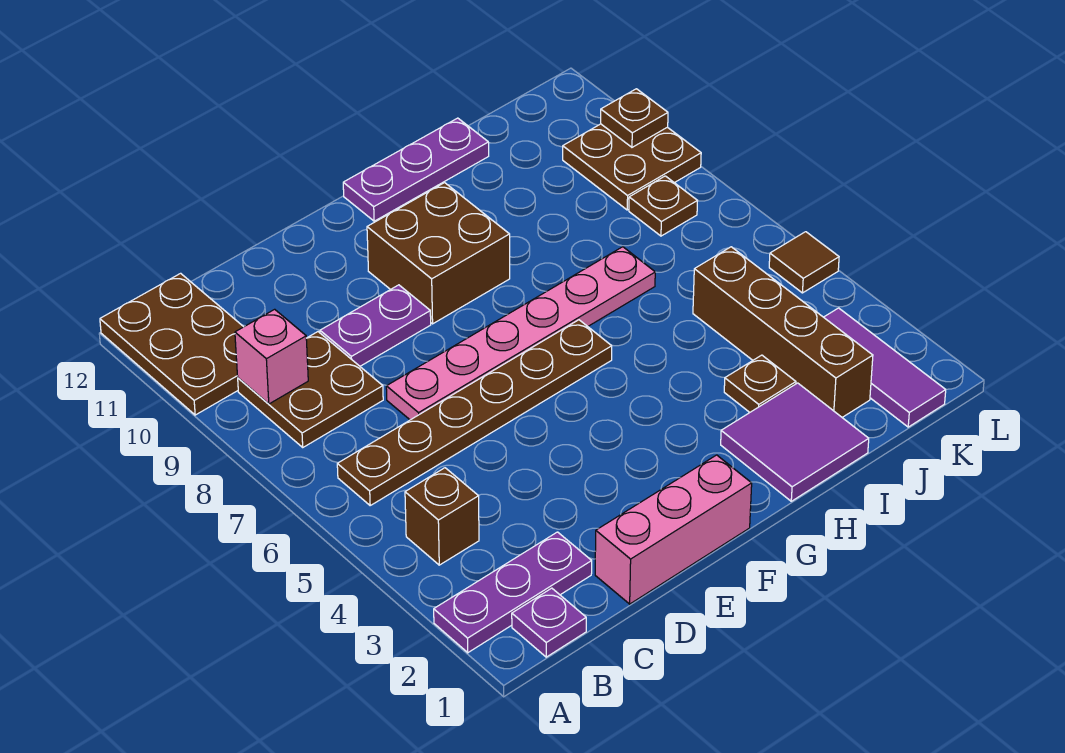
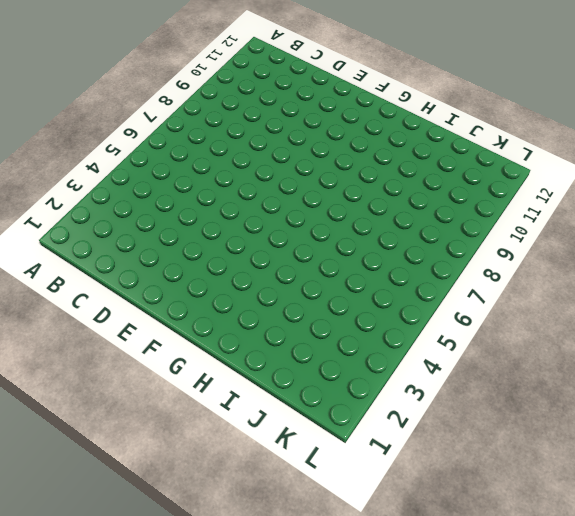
none -> purple plate A2:C2 level 1
none -> brown plate A10:B12 level 1
none -> purple plate B1 level 1

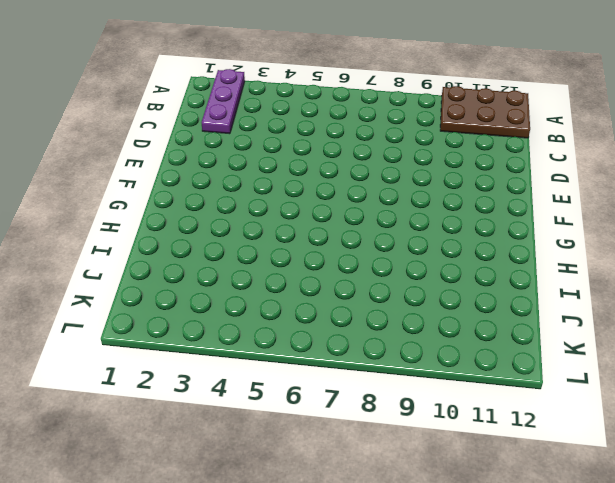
none -> purple plate B1 level 1
none -> brown brick B4 level 1
none -> brown plate B6:G6 level 1

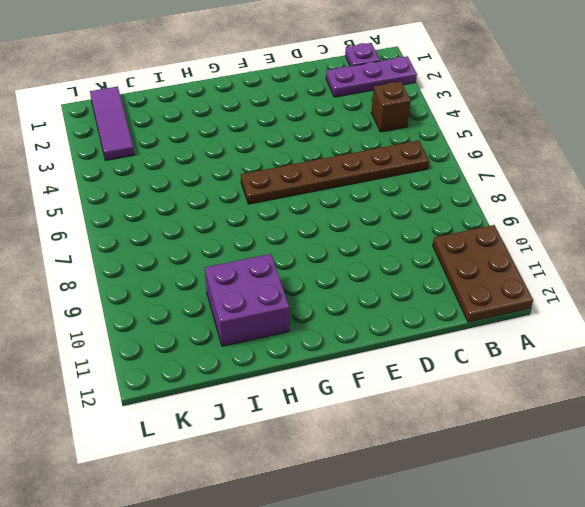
purple brick H10:I11 level 1 -> none
none -> brown plate B8:C9 level 1
none -> pink brick D1:F1 level 1
none -> pink plate D7:I7 level 1

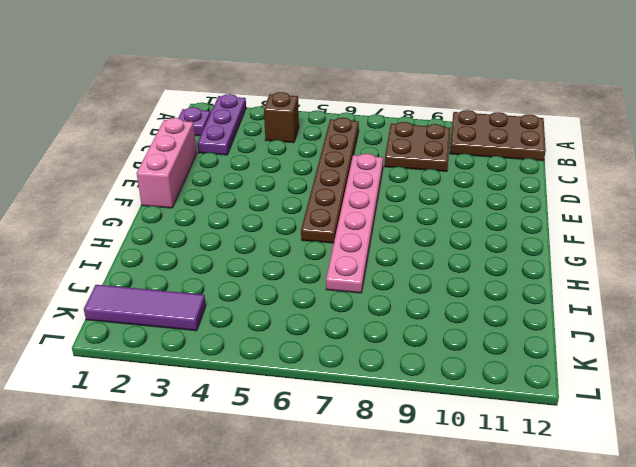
none -> purple plate D9:E9 level 1
none -> brown brick F9:G10 level 1
none -> purple plate G12:I12 level 1

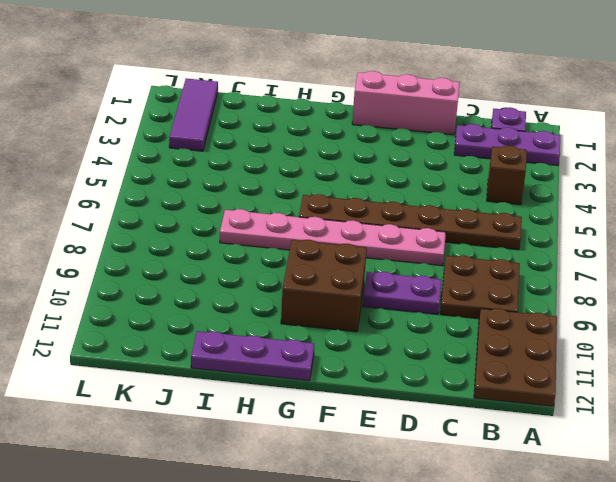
none -> purple tile H1:I2 level 1
none -> brown plate I3 level 1
none -> brown brick J2:J5 level 1

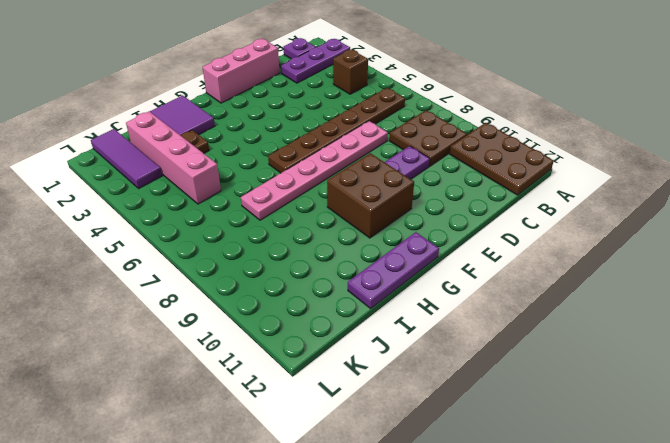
pink brick J2:J5 level 1 -> brown brick J2:J5 level 1
none -> brown plate K8 level 1
none -> brown plate K9:L10 level 1
none -> brown tile L5 level 1

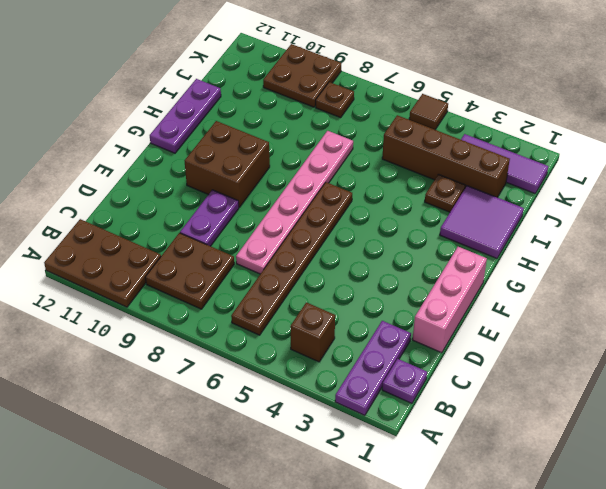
none -> pink brick B9 level 2
none -> brown plate L10 level 2

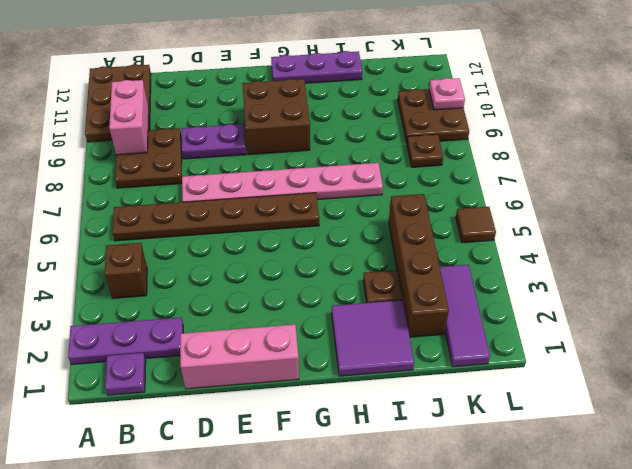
pink brick B9:B10 level 2 -> pink brick B9 level 2
pink plate L10 level 2 -> brown plate L10 level 2

